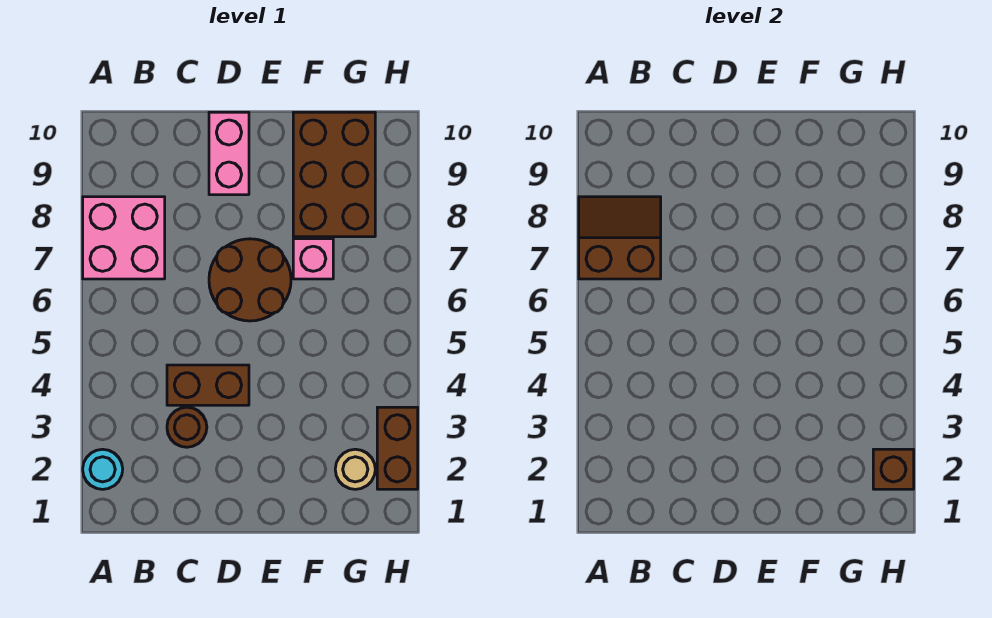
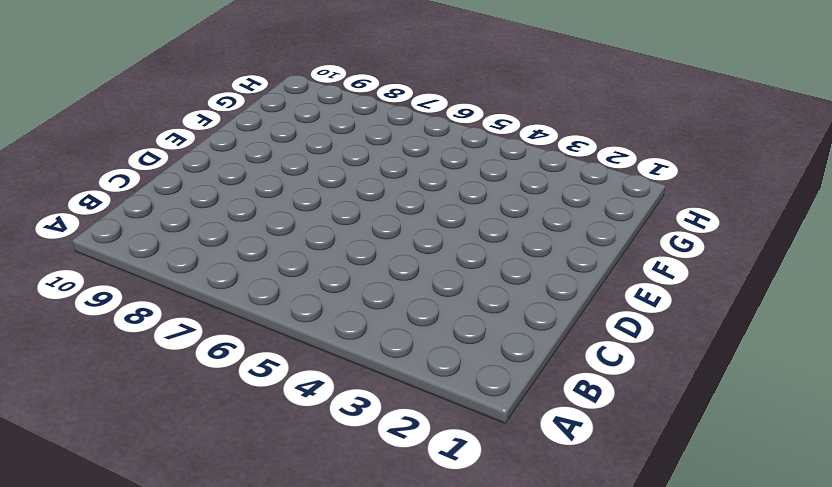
none -> cyan round brick A2 level 1
none -> pink brick A7:B8 level 1
none -> brown round brick C3 level 1

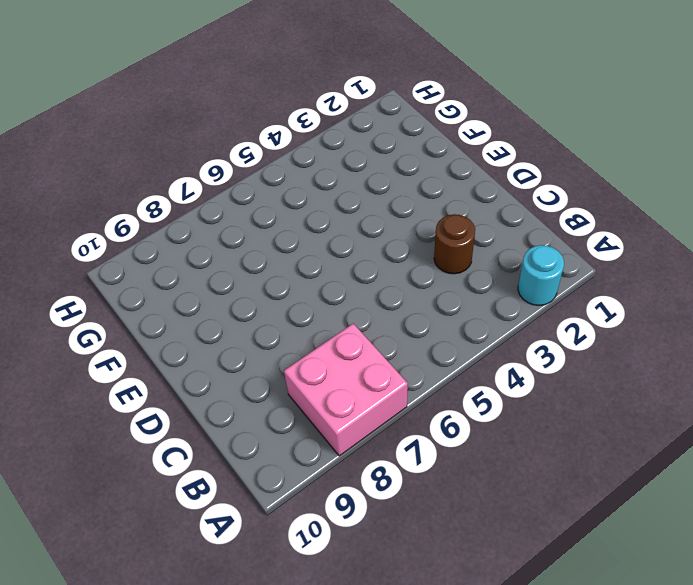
none -> brown brick C4:D4 level 1
none -> brown round brick D6:E7 level 1
none -> pink brick D9:D10 level 1

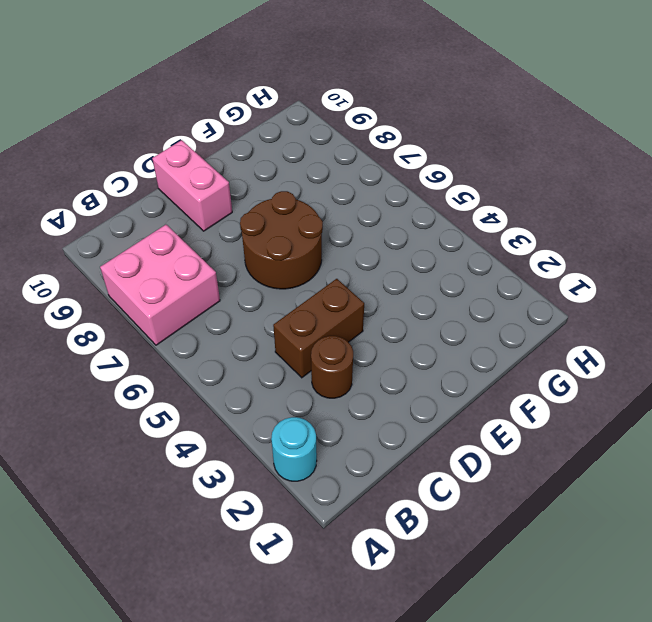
none -> pink brick F7 level 1
none -> brown brick F8:G10 level 1
none -> tan round brick G2 level 1

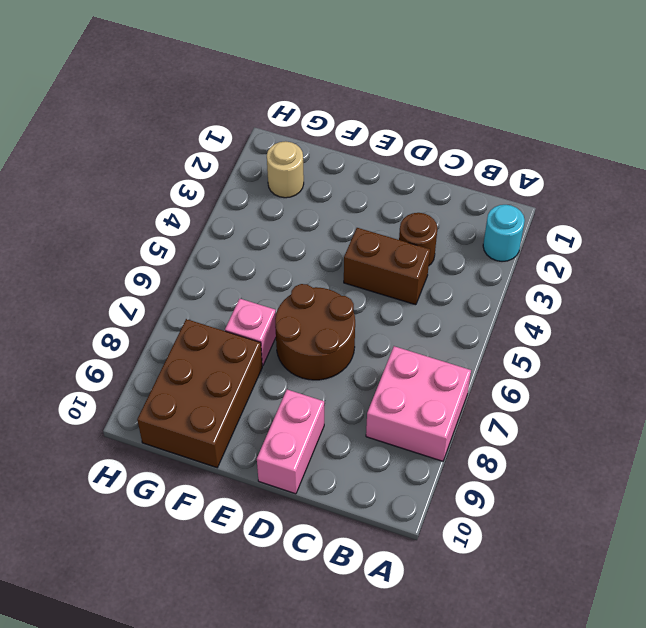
none -> brown brick H2:H3 level 1
none -> brown slope A7:B8 level 2 top 7
none -> brown brick H2 level 2

